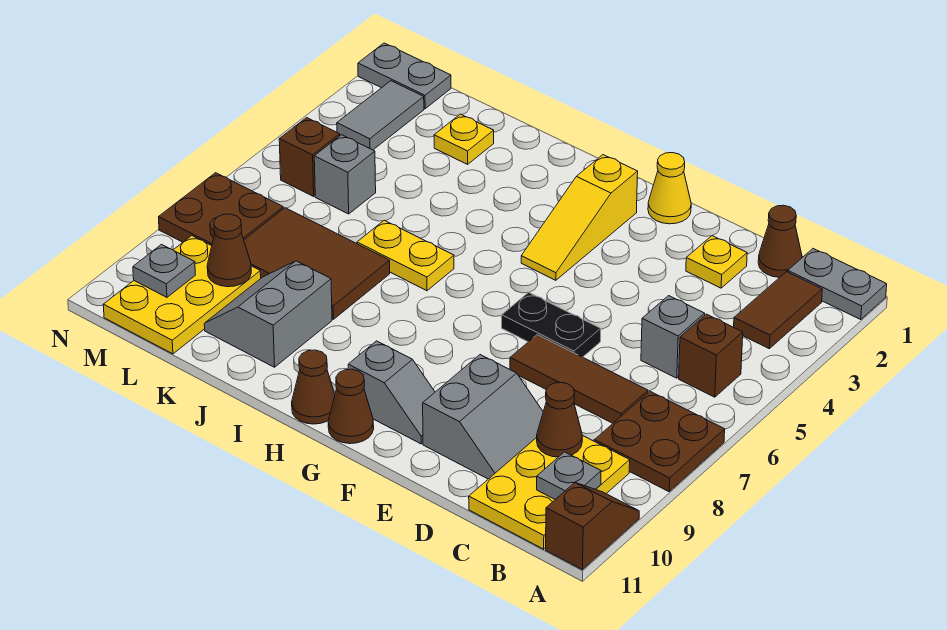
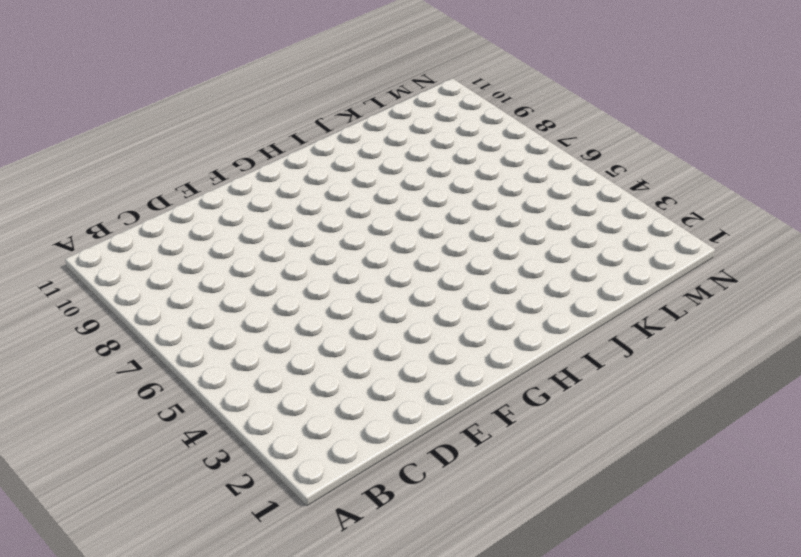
none -> grey plate A1:B1 level 1
none -> brown plate A7:B8 level 1
none -> brown slope A10:A11 level 1 top 11
none -> brown tile B2:B3 level 1

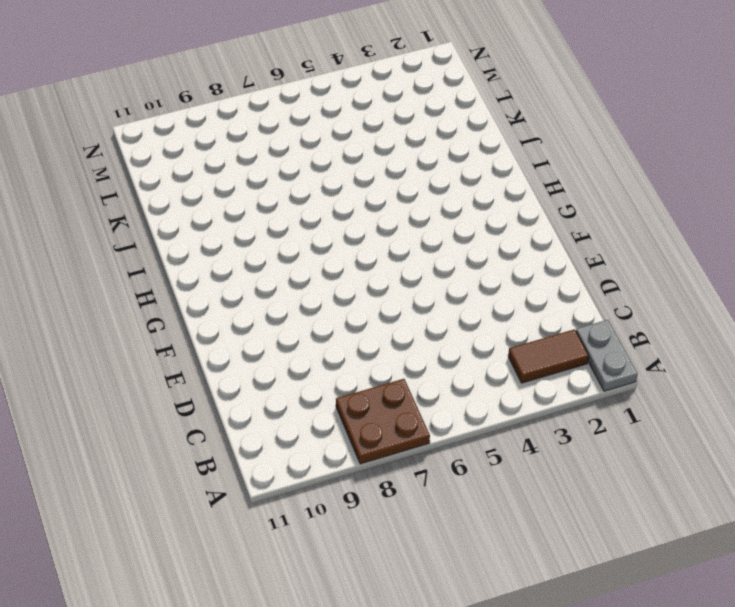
none -> brown slope A10:A11 level 1 top 11
none -> brown brick B5 level 1
none -> yellow plate B9:C11 level 1
none -> brown cone C1 level 1

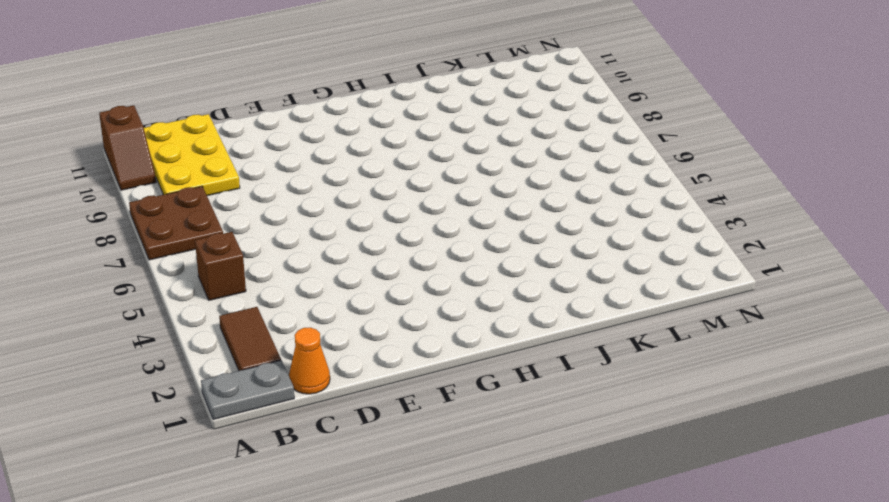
orange cone C1 level 1 -> brown cone C1 level 1
none -> grey brick C5 level 1
none -> brown tile C7:E7 level 1
none -> yellow plate D2 level 1
none -> grey slope D9:E10 level 1 top E

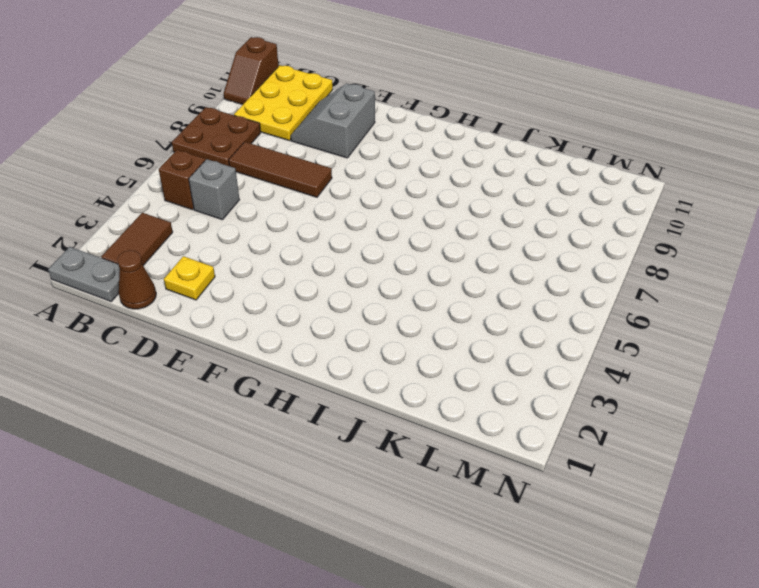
none -> black plate E6:F6 level 1
none -> yellow cone F1 level 1
none -> grey slope F10:G10 level 1 top G
none -> yellow slope G2:G4 level 1 top 2

